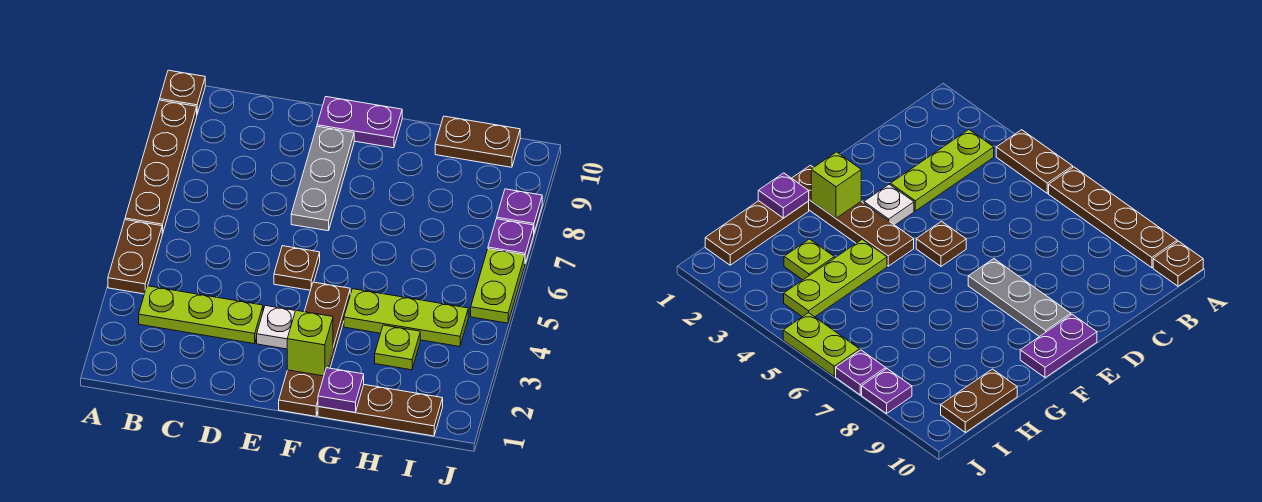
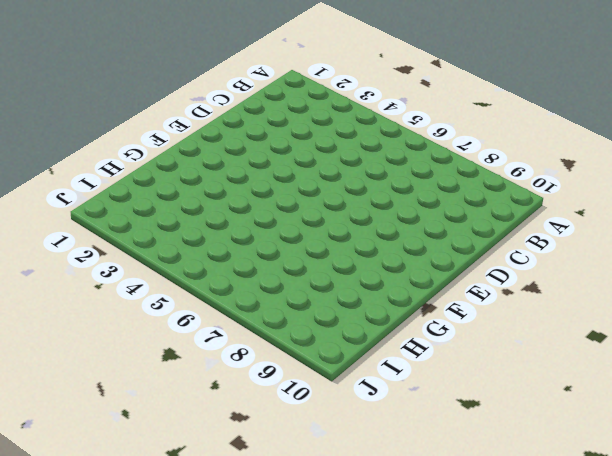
none -> brown plate A4:A5 level 1
none -> brown plate A6:A9 level 1
none -> brown plate A10 level 1

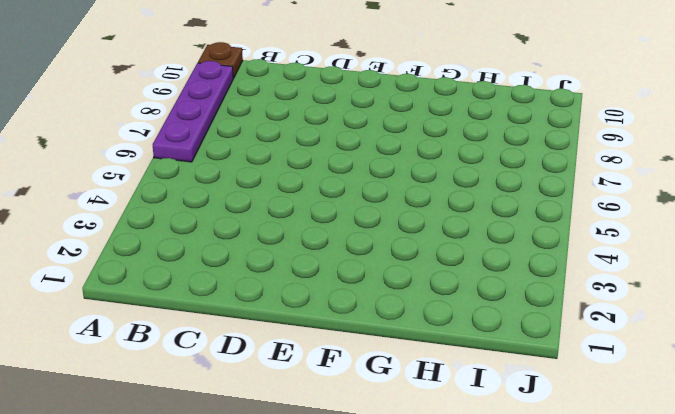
purple plate A6:A9 level 1 -> brown plate A6:A9 level 1
none -> brown plate A4:A5 level 1
none -> lime plate B3:D3 level 1
none -> white plate E3 level 1

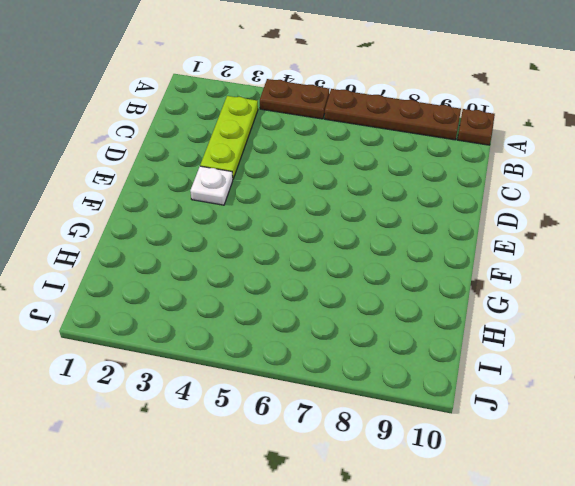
none -> brown plate E5 level 1
none -> grey plate E7:E9 level 1
none -> purple plate E10:F10 level 1

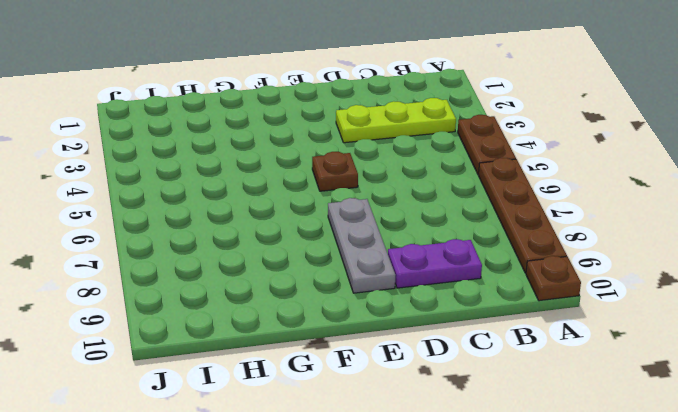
purple plate C9:D9 level 1 -> purple plate E10:F10 level 1
none -> white plate E3 level 1
none -> brown plate F1:F4 level 1
none -> brown plate G1:I1 level 1

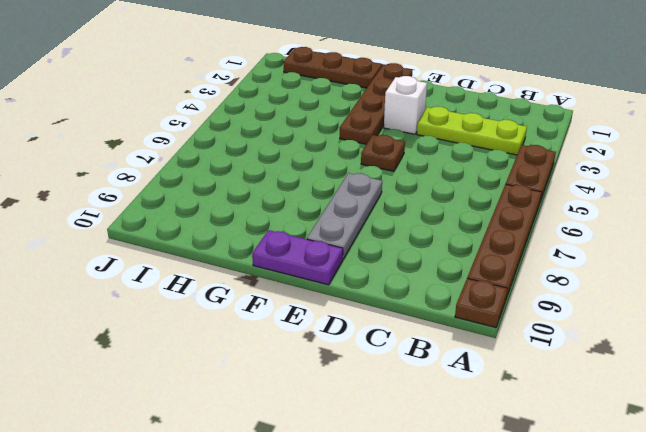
white brick E3 level 1 -> white plate E3 level 1
none -> lime plate G4:I4 level 1
none -> lime plate H3 level 1
none -> brown plate H10:I10 level 1

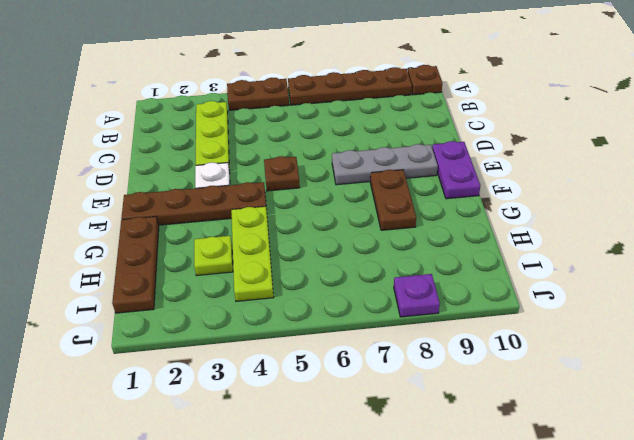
brown plate F8:G8 level 1 -> brown plate H10:I10 level 1
none -> lime plate J5:J6 level 1
none -> purple plate J7 level 1
none -> lime brick F2 level 2

